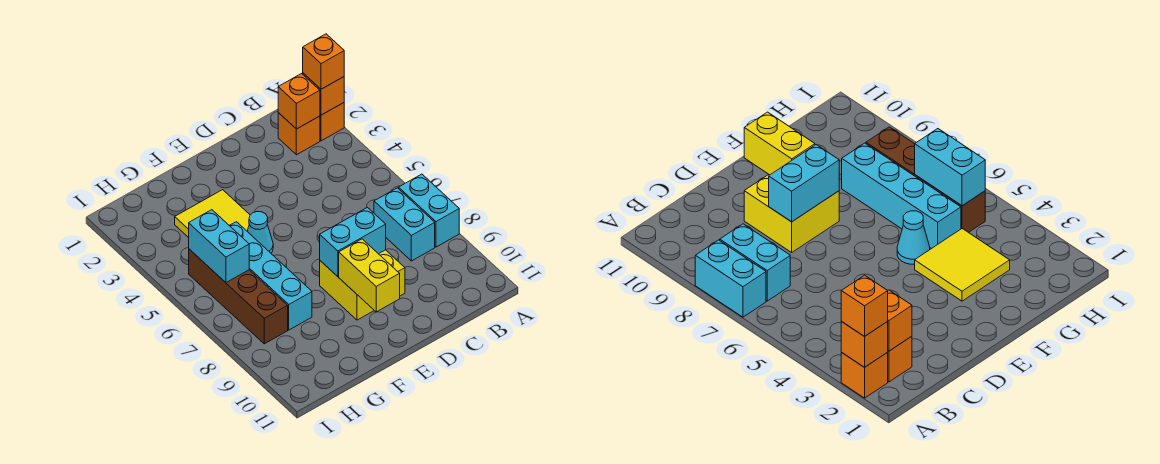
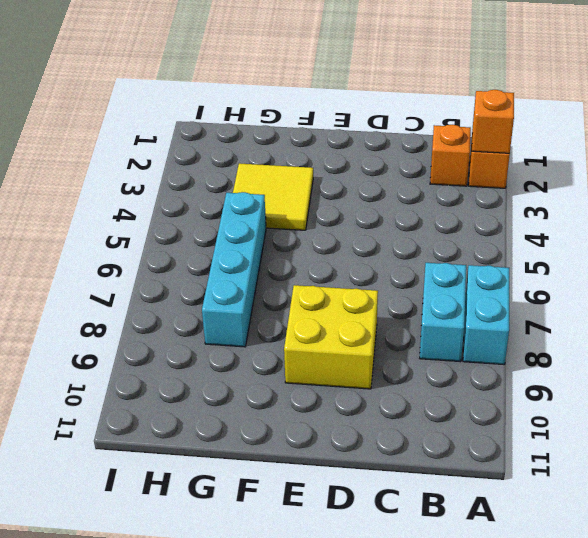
none -> cyan cone F5 level 1
none -> brown brick H5:H8 level 1
none -> orange brick B2 level 2

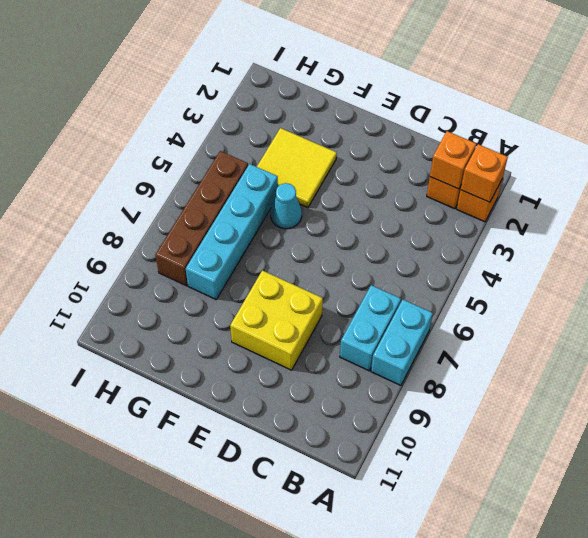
none -> cyan brick D8:E8 level 2
none -> yellow brick E9:E10 level 2
none -> cyan brick H5:H6 level 2

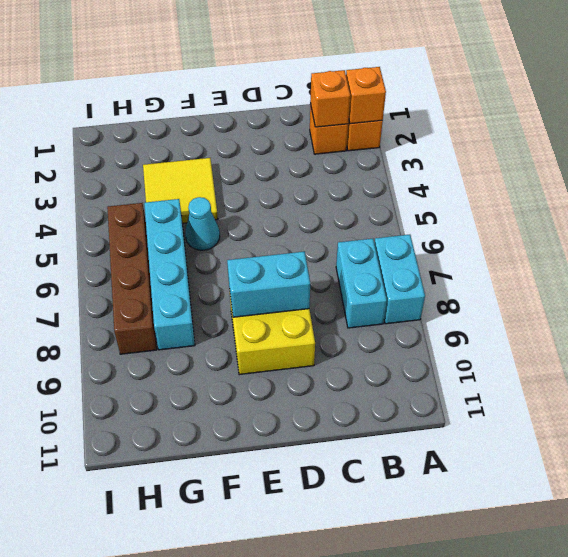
none -> yellow brick E9:E10 level 2
none -> cyan brick H5:H6 level 2
none -> orange brick A2 level 3

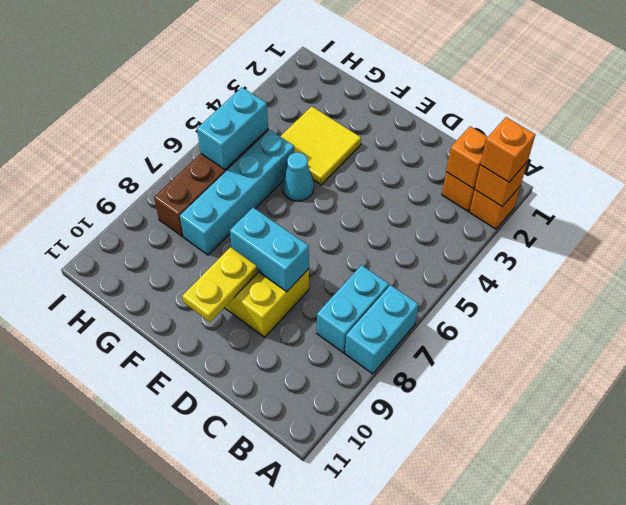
yellow plate E9:E10 level 2 -> yellow brick E9:E10 level 2

